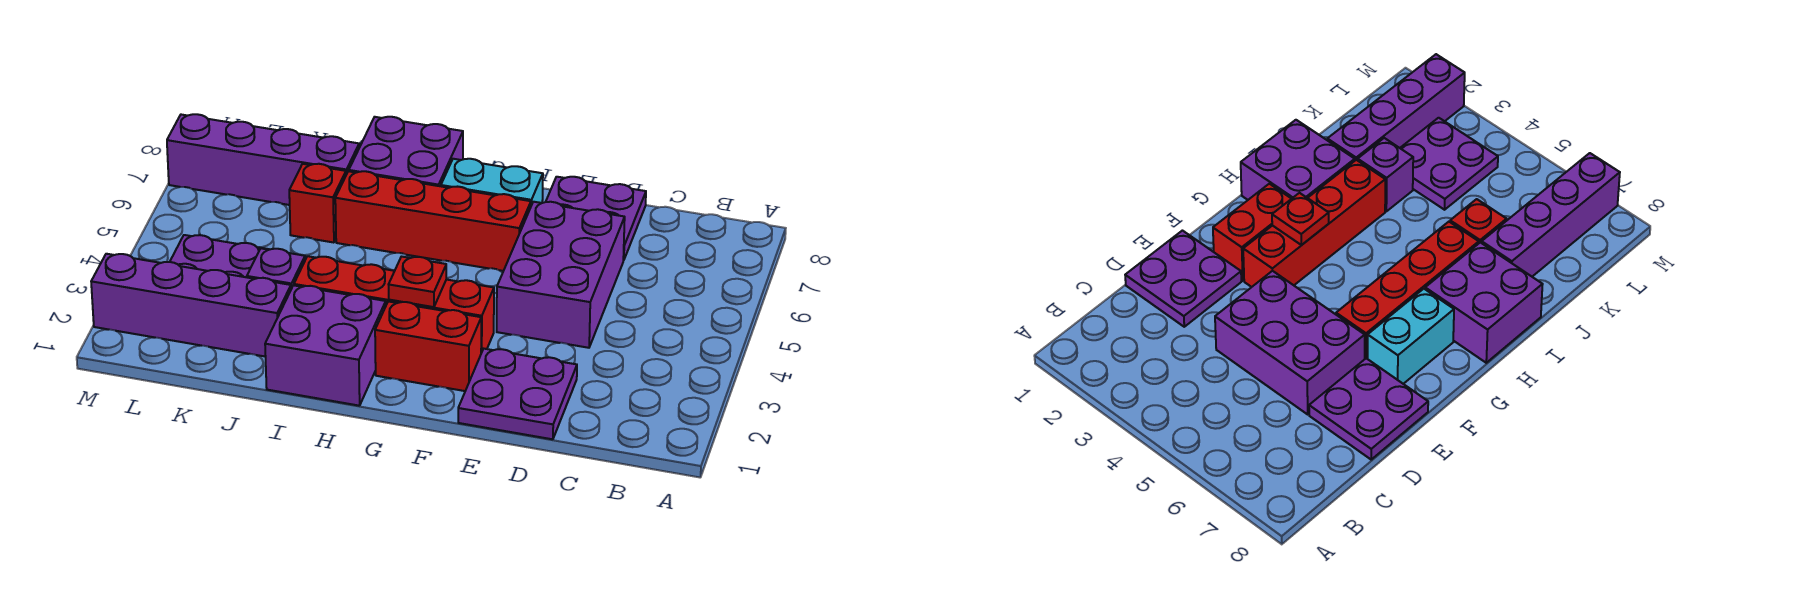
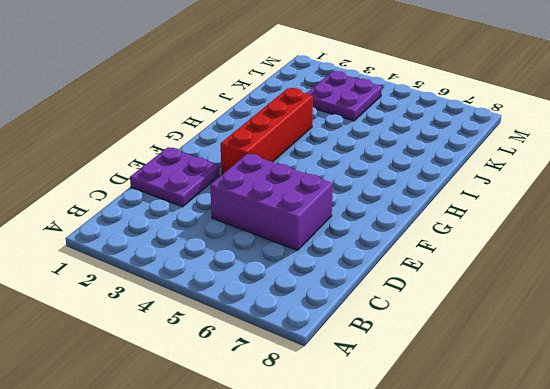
none -> purple plate D7:E8 level 1
none -> red brick F2:G2 level 1
none -> red brick F6:I6 level 1

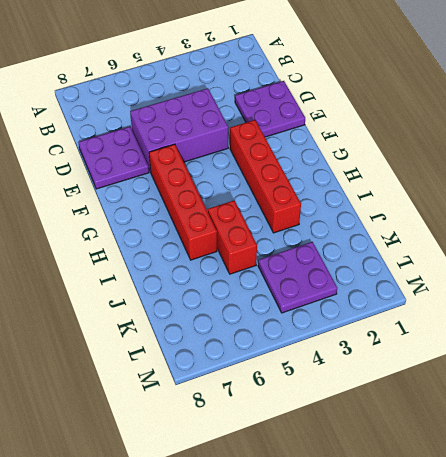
red brick I5:J5 level 1 -> red brick F2:G2 level 1
none -> cyan brick F7:G7 level 1
none -> purple brick H1:I2 level 1
none -> purple brick H7:I8 level 1

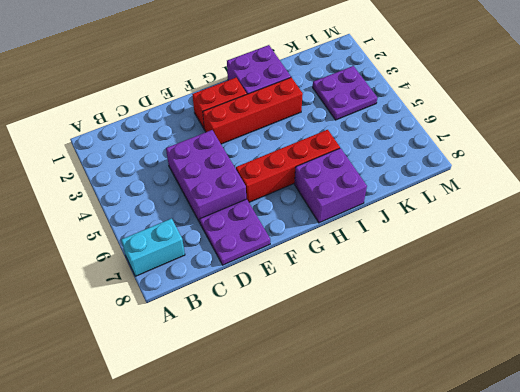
cyan brick A7:B7 level 1 -> cyan brick F7:G7 level 1
none -> purple plate D1:E2 level 1
none -> purple brick J2:M2 level 1
none -> purple brick J3 level 1

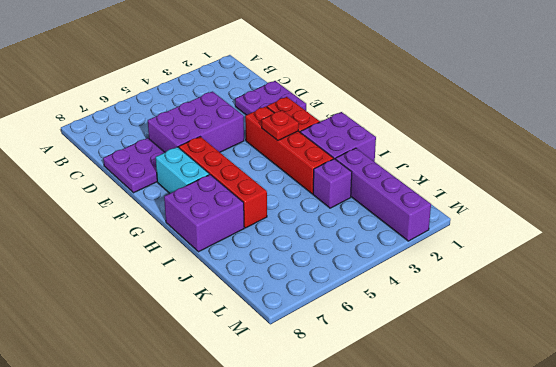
none -> red brick J6 level 1
none -> purple brick J7:M7 level 1
none -> purple plate K3:L4 level 1

